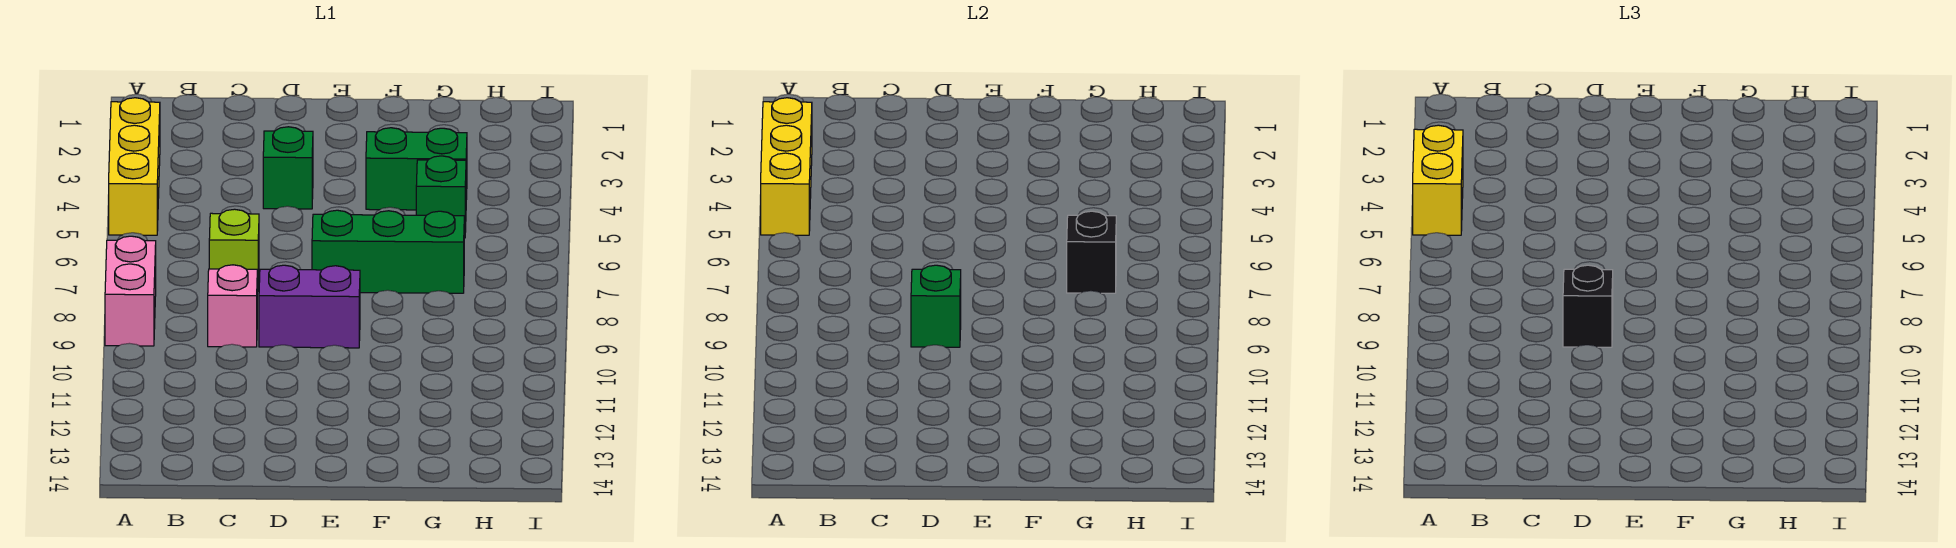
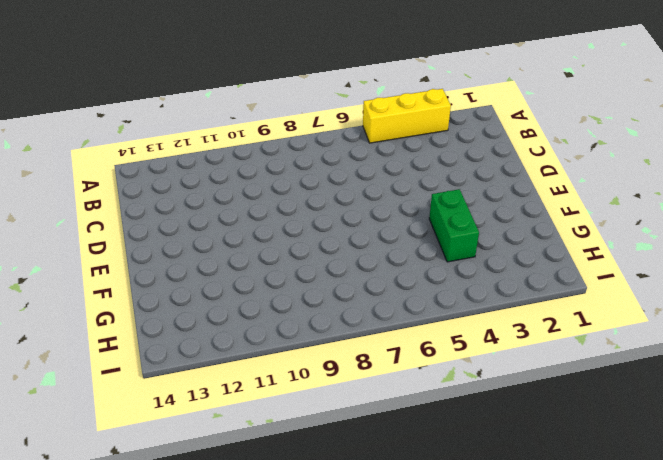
none -> pink brick A8:A9 level 1
none -> lime brick C7 level 1
none -> pink brick C9 level 1

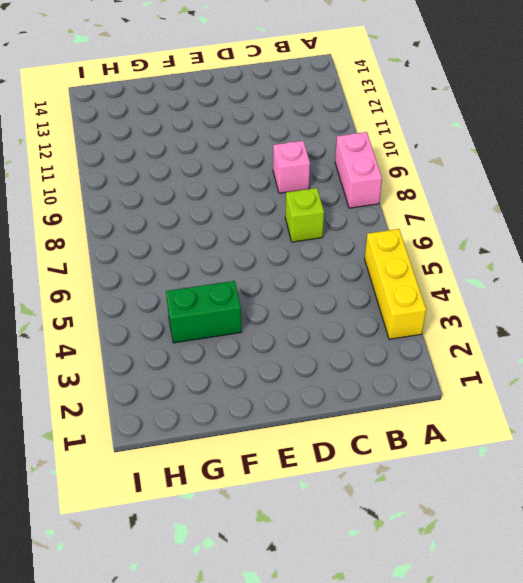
none -> green brick D4 level 1
none -> purple brick D9:E9 level 1
none -> green brick E7:G7 level 1

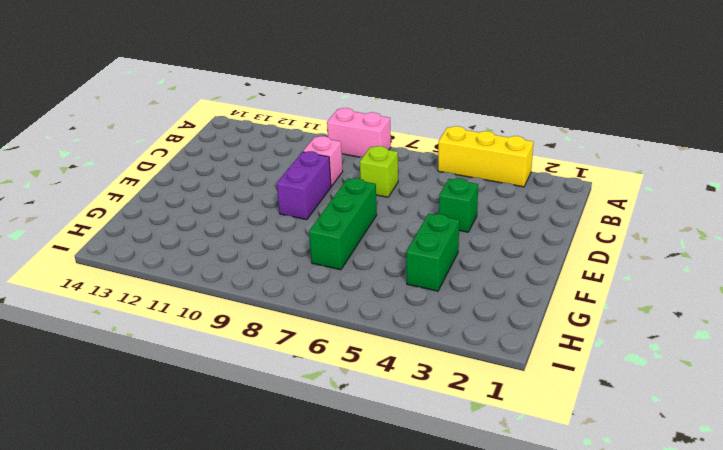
none -> green brick G5 level 1
none -> yellow brick A3:A5 level 2
none -> green brick D9 level 2

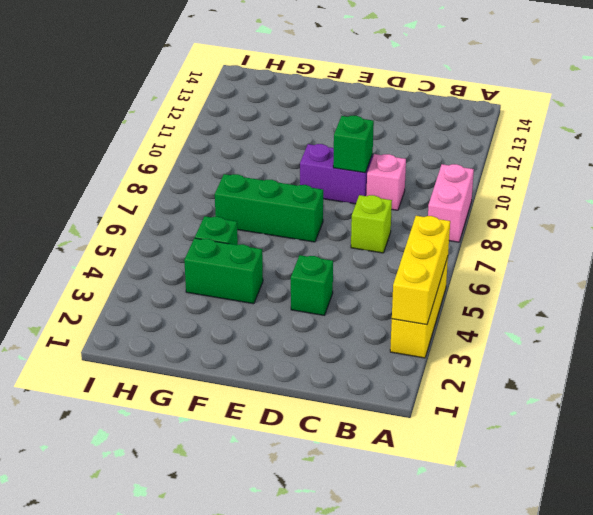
none -> black brick G7 level 2
none -> yellow brick A4:A5 level 3
none -> black brick D9 level 3

